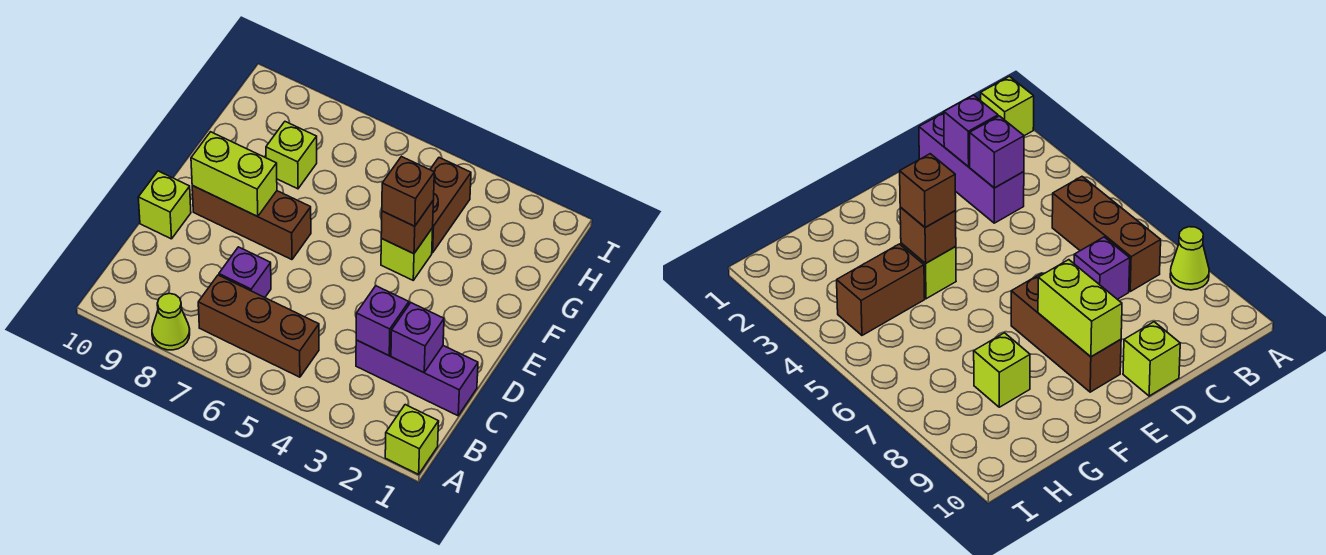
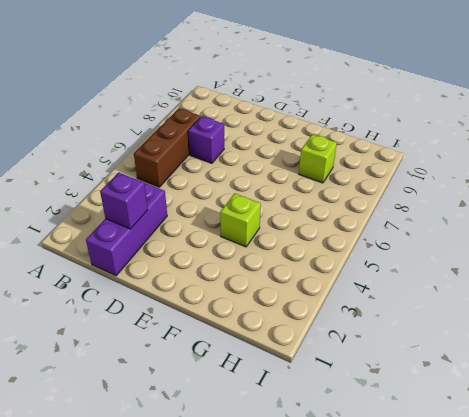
none -> lime brick A1 level 1
none -> lime cone A8 level 1
none -> lime brick D10 level 1

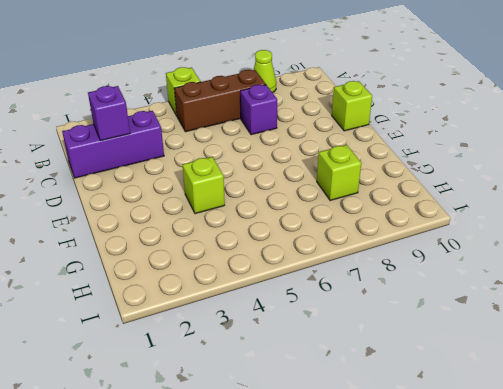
lime brick A5 level 1 -> lime brick A1 level 1
none -> brown brick E7:E9 level 1
none -> brown brick G4:H4 level 1
none -> purple brick C3 level 2

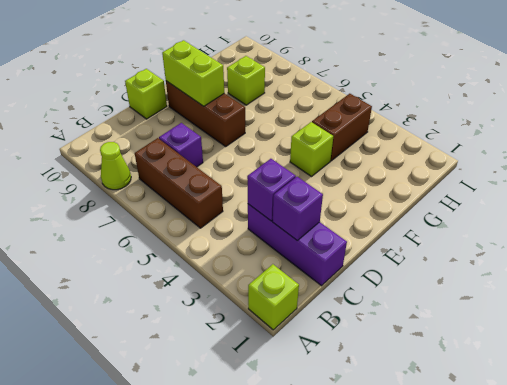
none -> brown brick F4 level 2
none -> brown brick F4 level 3

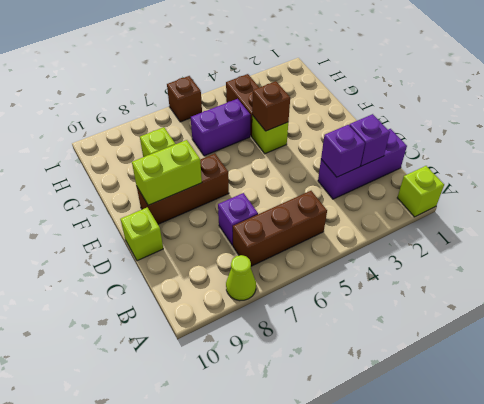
purple brick G5:G6 level 1 -> none
brown brick I6 level 1 -> brown brick F4 level 3

